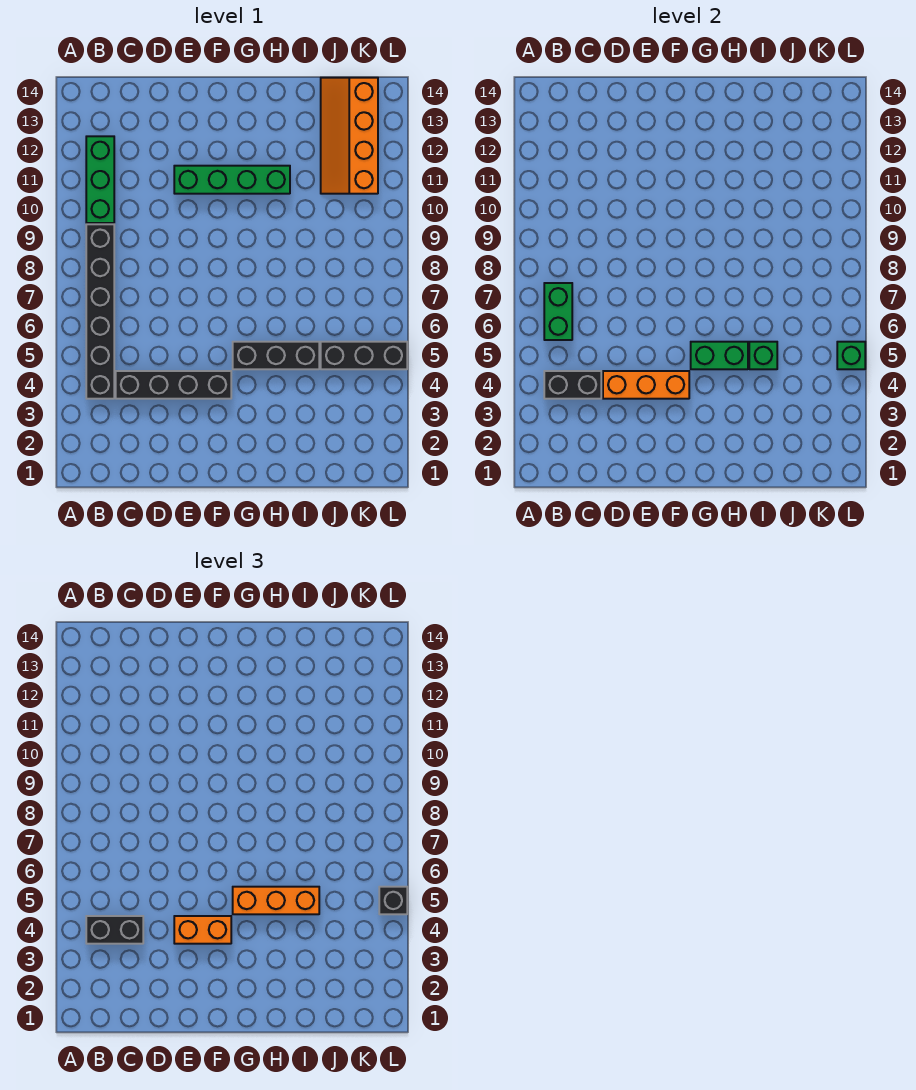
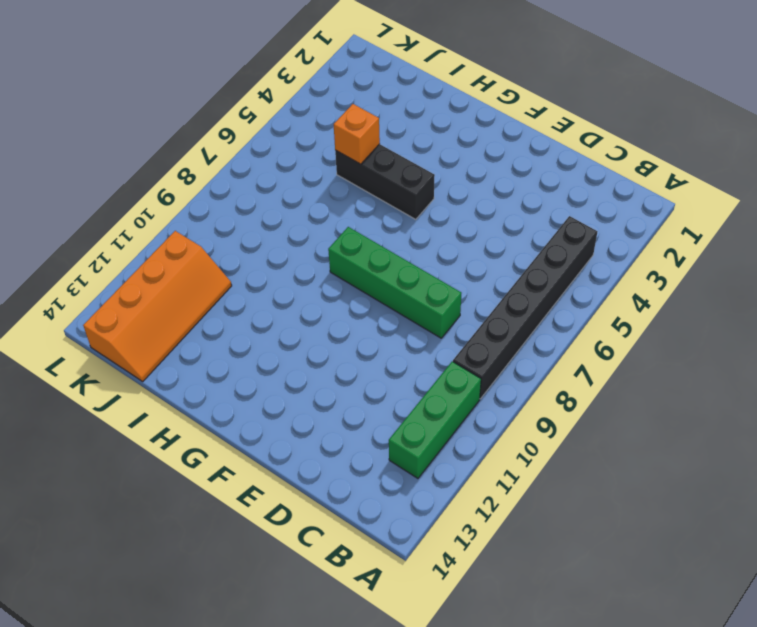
green brick D8:G8 level 1 -> green brick E11:H11 level 1
orange brick I5 level 2 -> green brick I5 level 2
none -> black brick C4:F4 level 1
none -> black brick J5:L5 level 1
none -> black brick B4:C4 level 2

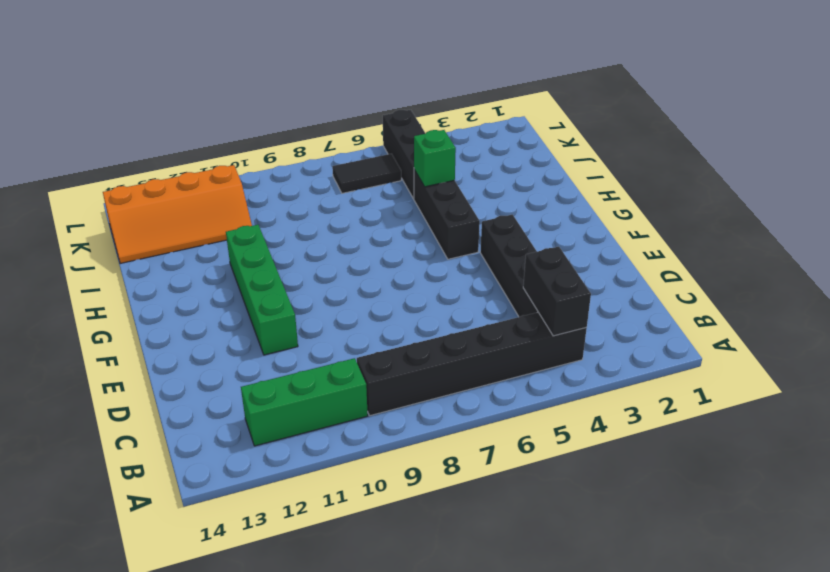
black tile K6:K7 level 1 -> none
none -> green brick B6:B7 level 2
none -> orange brick D4:F4 level 2
none -> green brick G5:H5 level 2

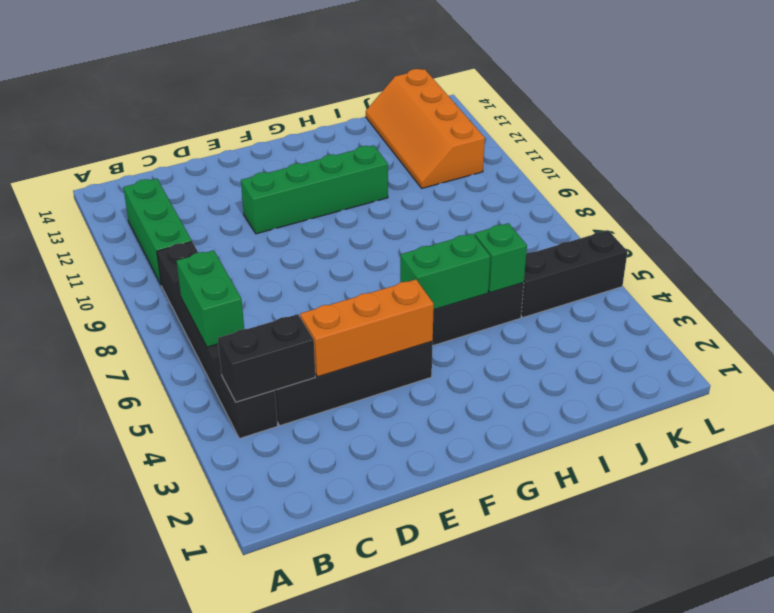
none -> green brick L5 level 2
none -> black brick B4:C4 level 3
none -> orange brick E4:F4 level 3

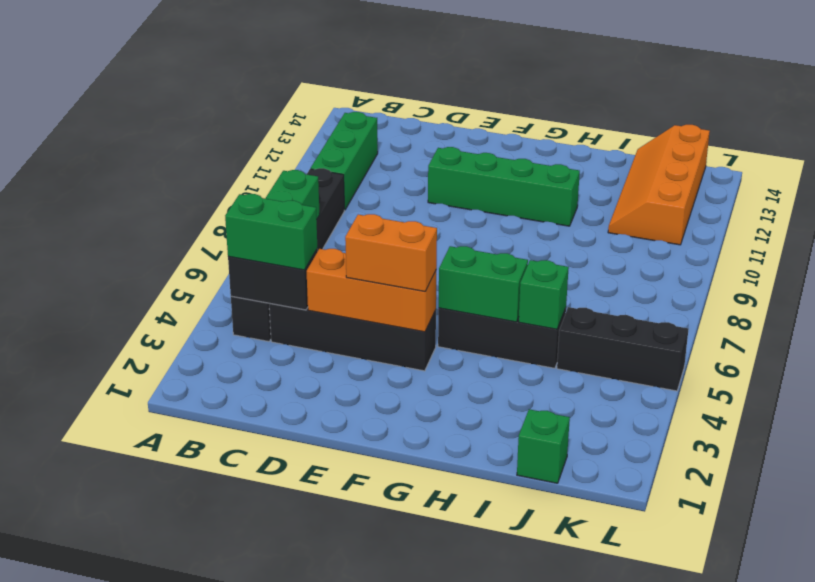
green brick B4:C4 level 3 -> black brick B4:C4 level 3
green brick J1 level 1 -> green brick L5 level 2
none -> orange brick G5:I5 level 3
none -> black brick L5 level 3

